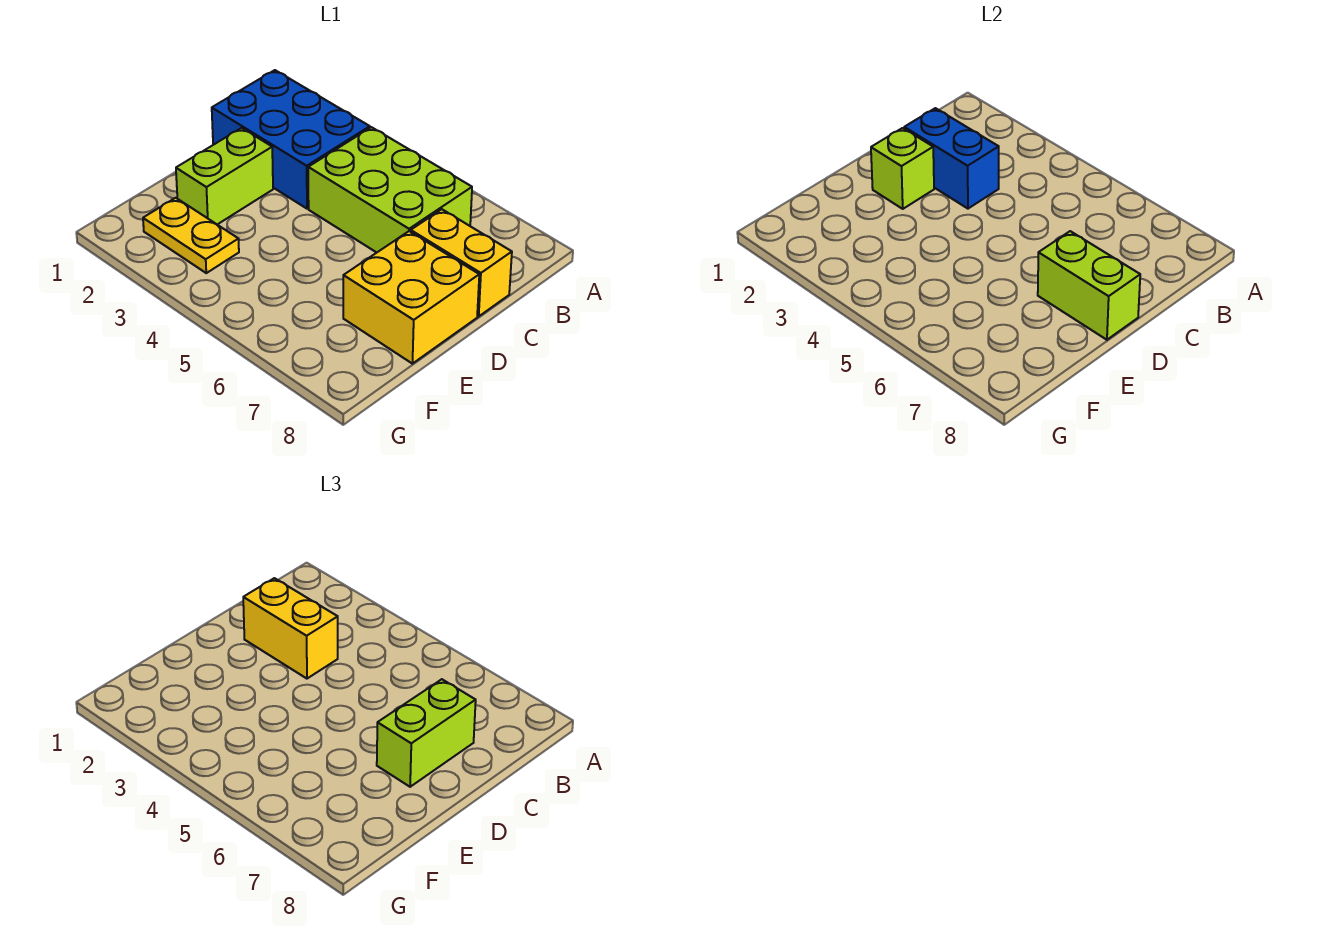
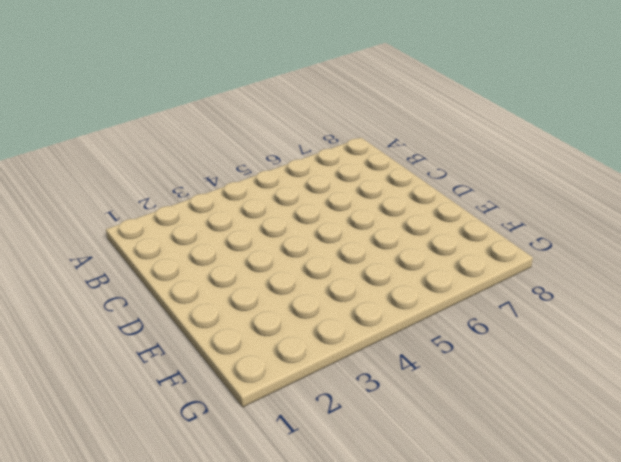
none -> blue brick B1:C3 level 1
none -> lime brick B4:C6 level 1

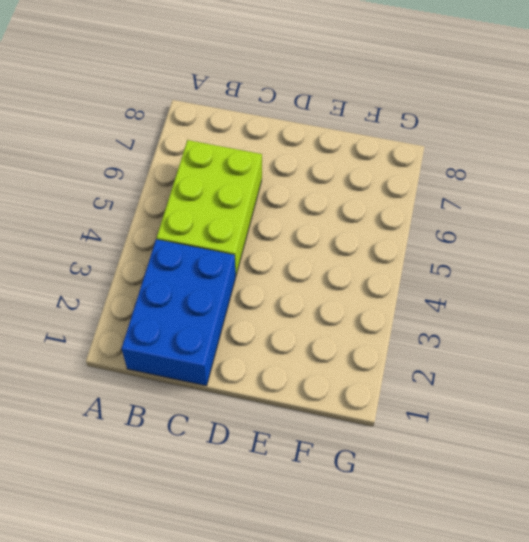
none -> yellow brick C7:C8 level 1
none -> lime brick D2:E2 level 1

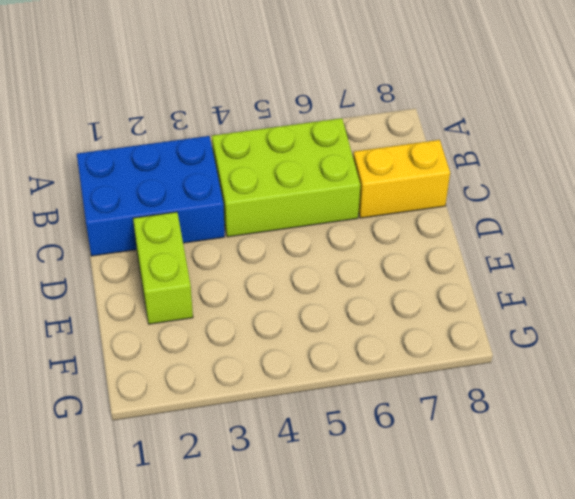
none -> yellow brick D7:E8 level 1
none -> yellow plate F2:F3 level 1

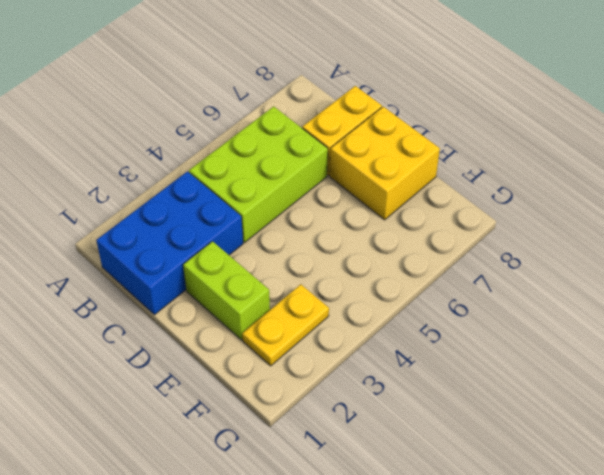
none -> blue brick C2:C3 level 2
none -> lime brick D2 level 2

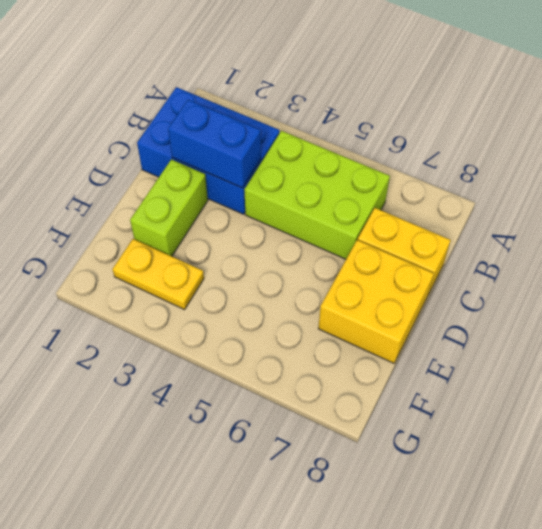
none -> lime brick D2 level 2
none -> lime brick D7:D8 level 2

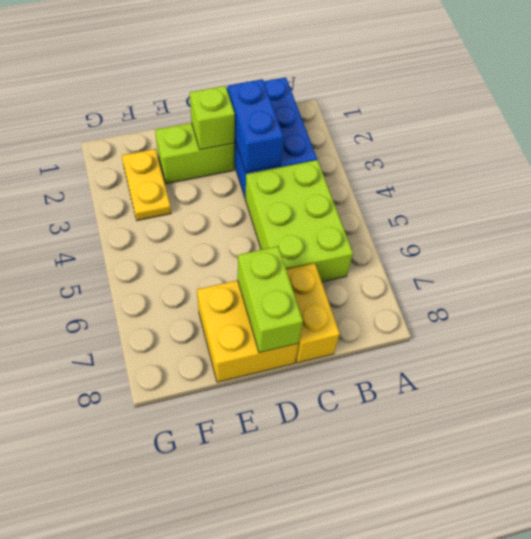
none -> yellow brick C2:C3 level 3
none -> lime brick C7:D7 level 3

